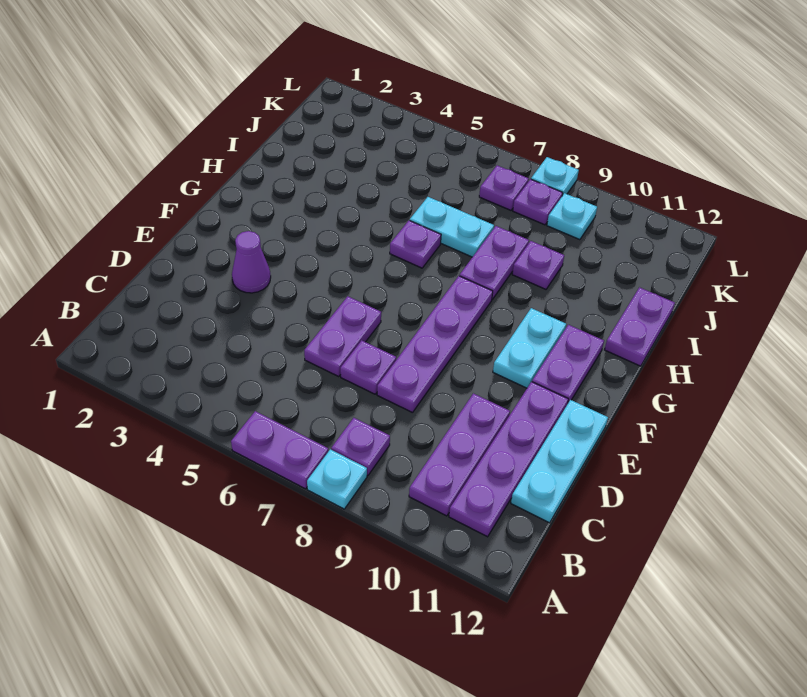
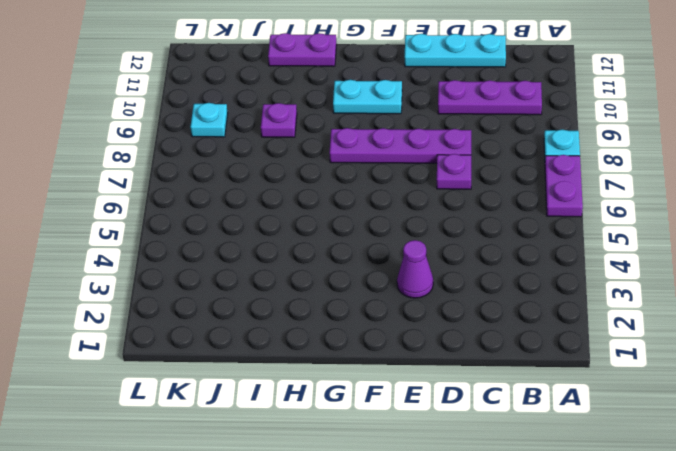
none -> purple plate B8 level 1
none -> purple plate B11:E11 level 1
none -> purple plate D6:E6 level 1

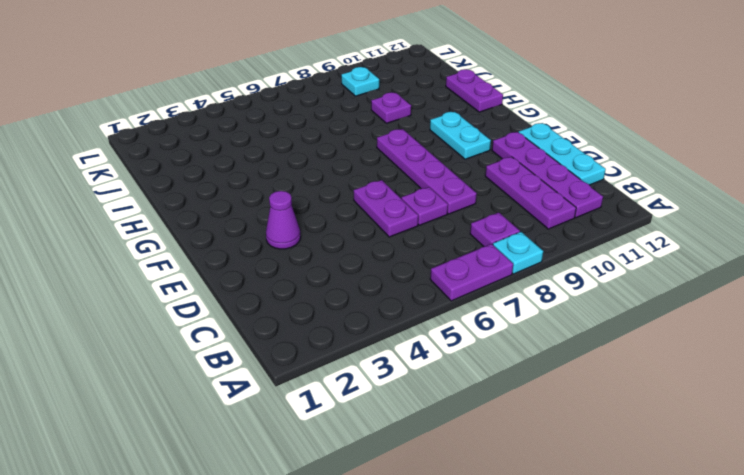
none -> purple plate F11:G11 level 1
none -> purple plate H6 level 1
none -> purple plate H8:I8 level 1

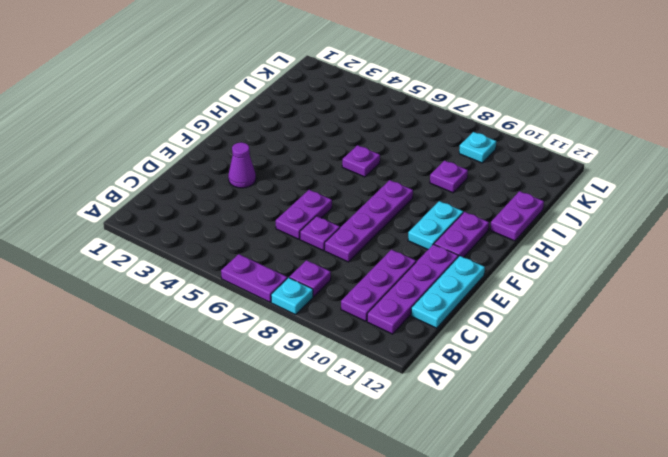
none -> purple plate H8:I8 level 1
none -> cyan plate I6:I7 level 1
none -> purple plate K7 level 1

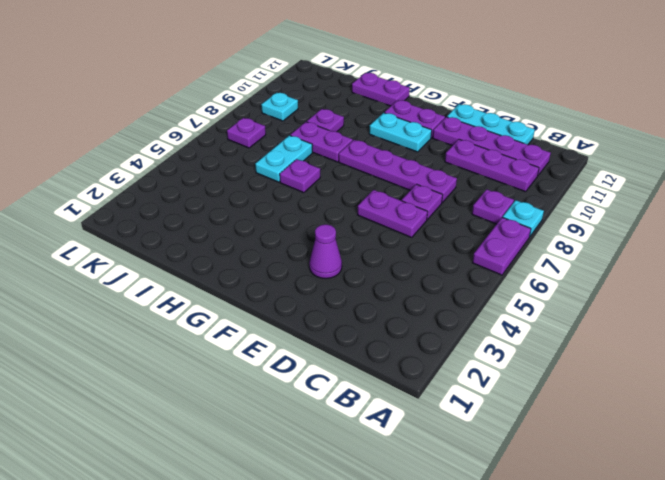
none -> purple plate K8 level 1
none -> cyan plate L8 level 1

